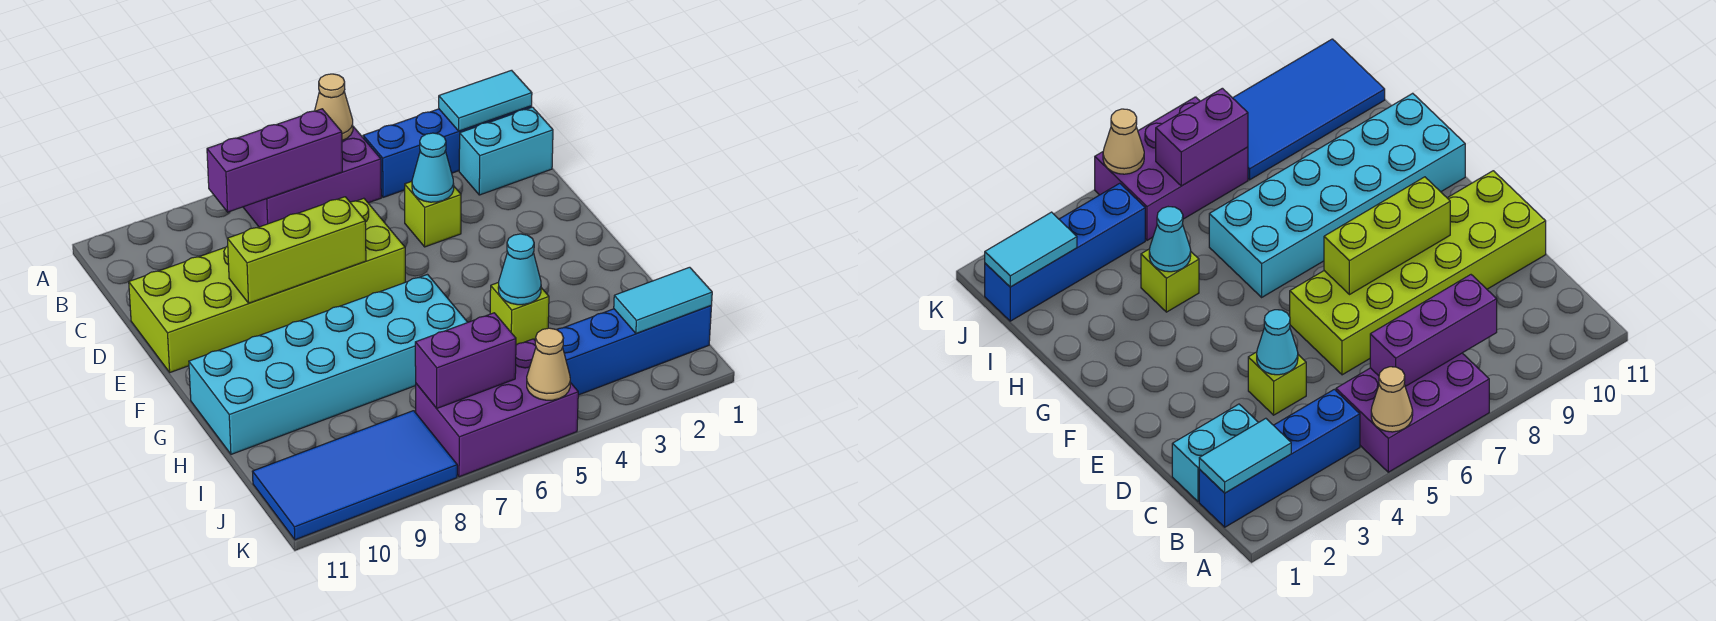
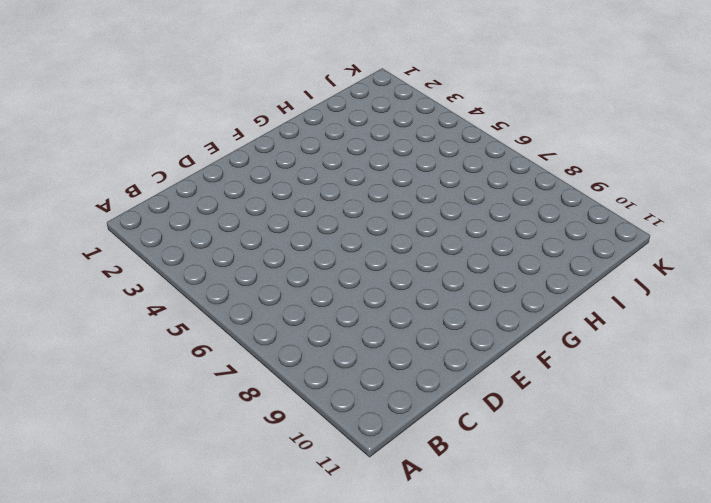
none -> purple brick A5:B7 level 1
none -> blue brick B1:B4 level 1
none -> cyan brick C1:C2 level 1

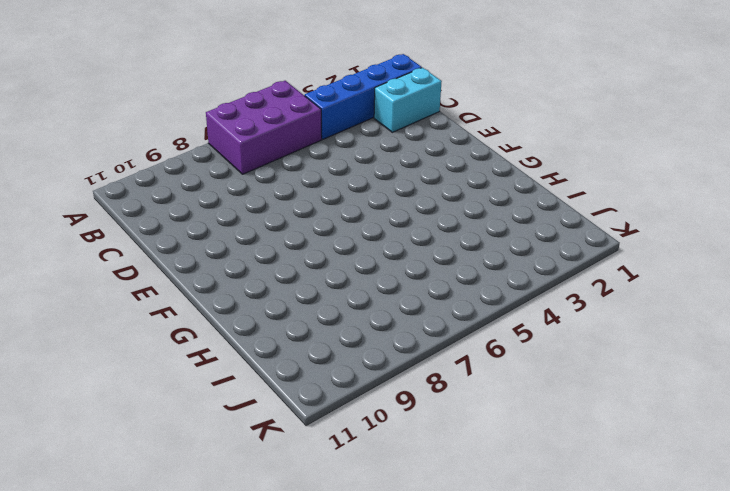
none -> lime brick D4 level 1
none -> lime brick D6:E11 level 1
none -> cyan brick G6:H11 level 1

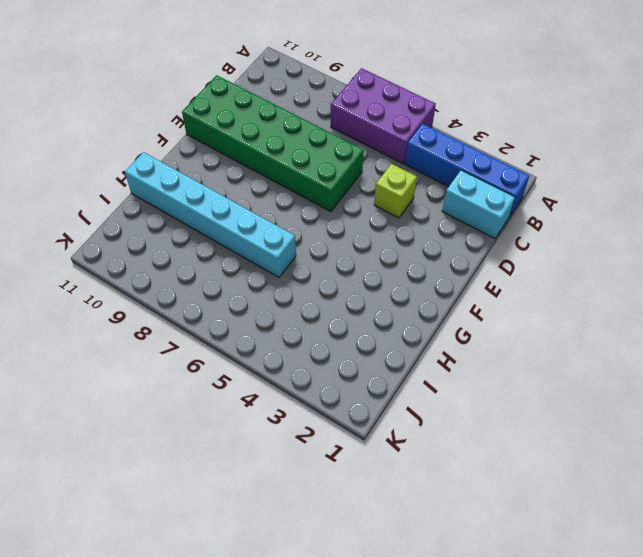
green brick D6:E11 level 1 -> lime brick D6:E11 level 1
cyan brick H6:H11 level 1 -> cyan brick G6:H11 level 1
none -> lime brick H4 level 1
none -> blue brick J1:J4 level 1
none -> purple brick J5:K7 level 1

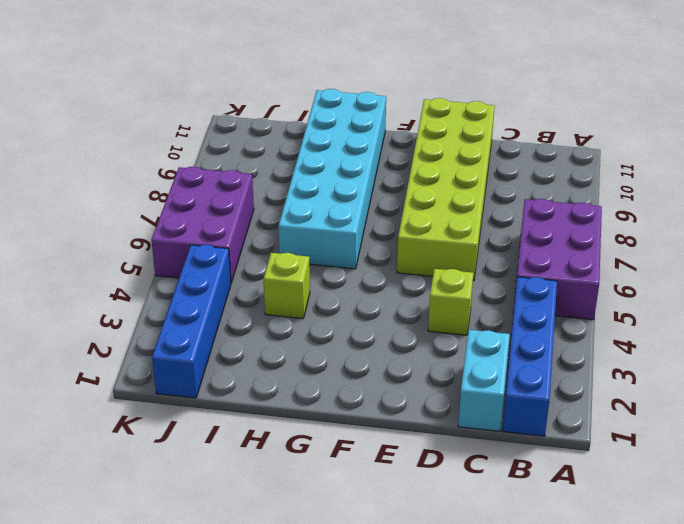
none -> blue tile J8:K11 level 1
none -> tan cone A5 level 2
none -> cyan tile B1:B2 level 2

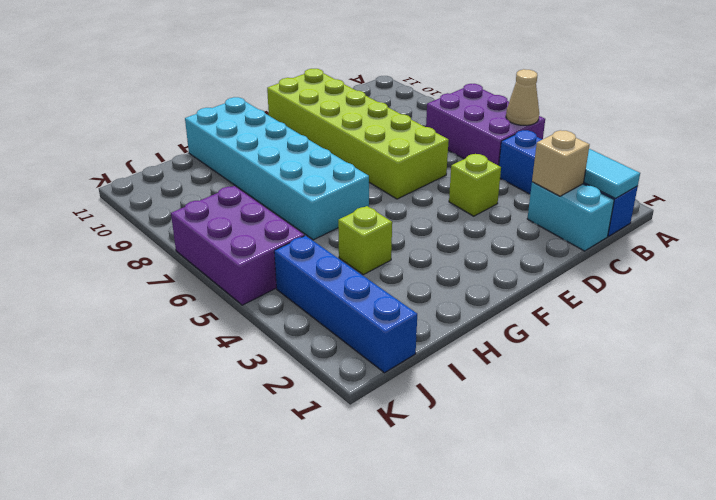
tan brick C2 level 2 -> none
none -> blue tile J8:K11 level 1
none -> purple brick B6:B8 level 2
none -> cyan cone D4 level 2

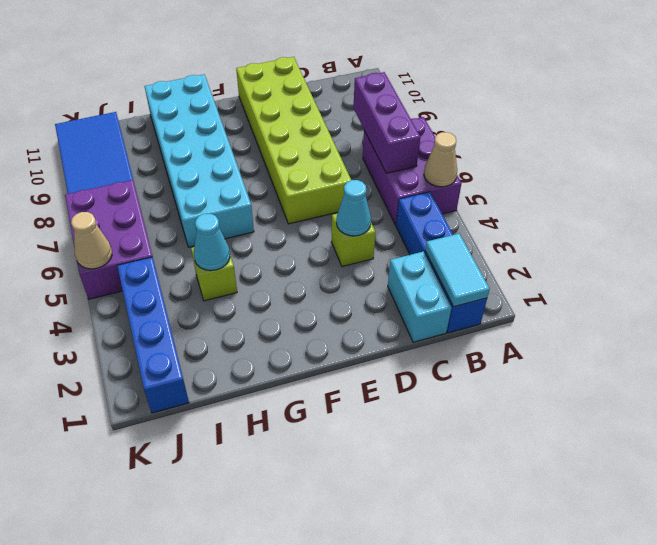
none -> lime brick E7:E9 level 2
none -> cyan tile J1:J2 level 2
none -> purple brick J6:J7 level 2

